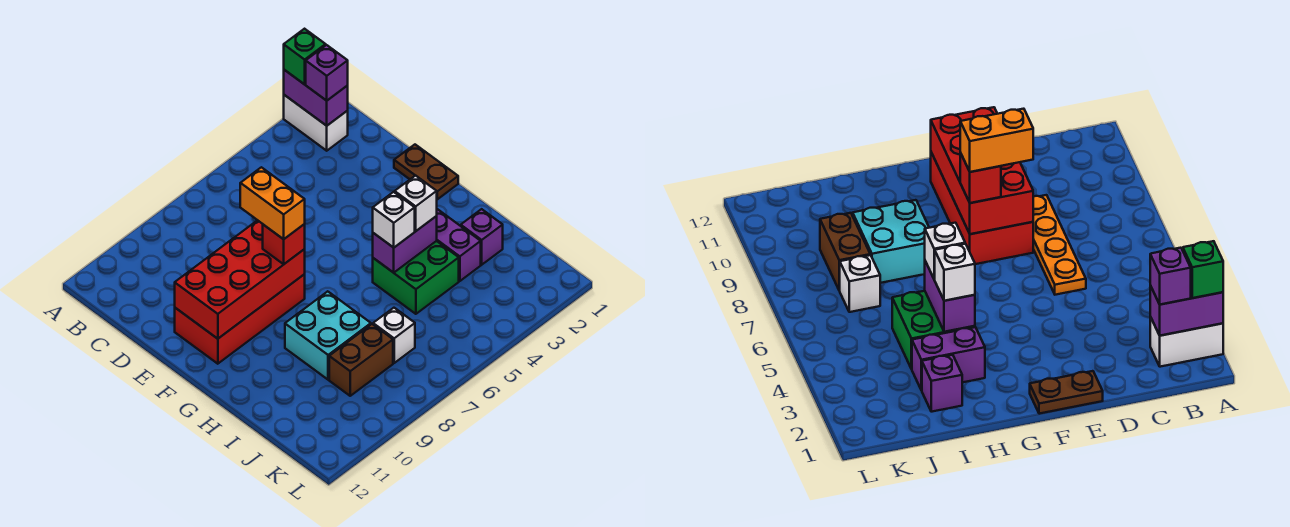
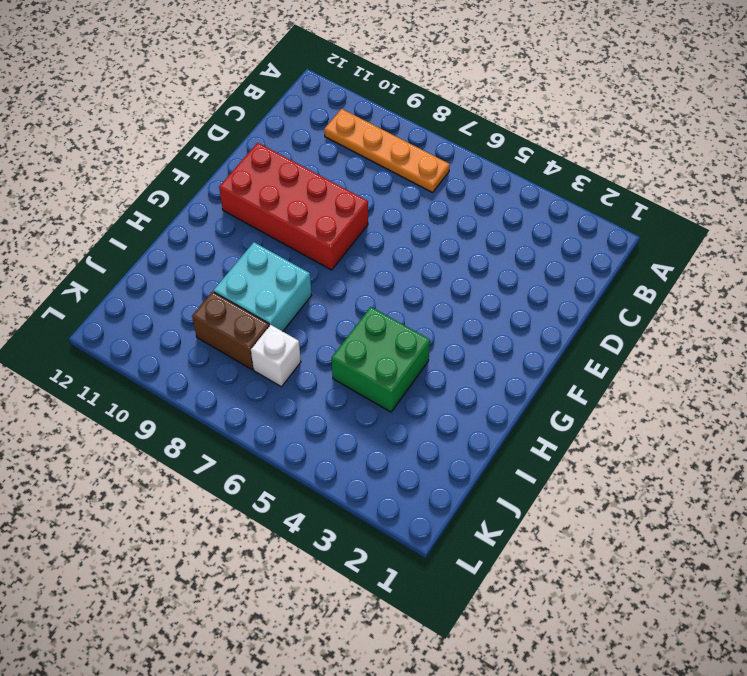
orange plate B7:B10 level 1 -> orange plate D6:D9 level 1
none -> white brick A2:B2 level 1
none -> brown plate E1:F1 level 1
none -> purple brick H3:I3 level 1

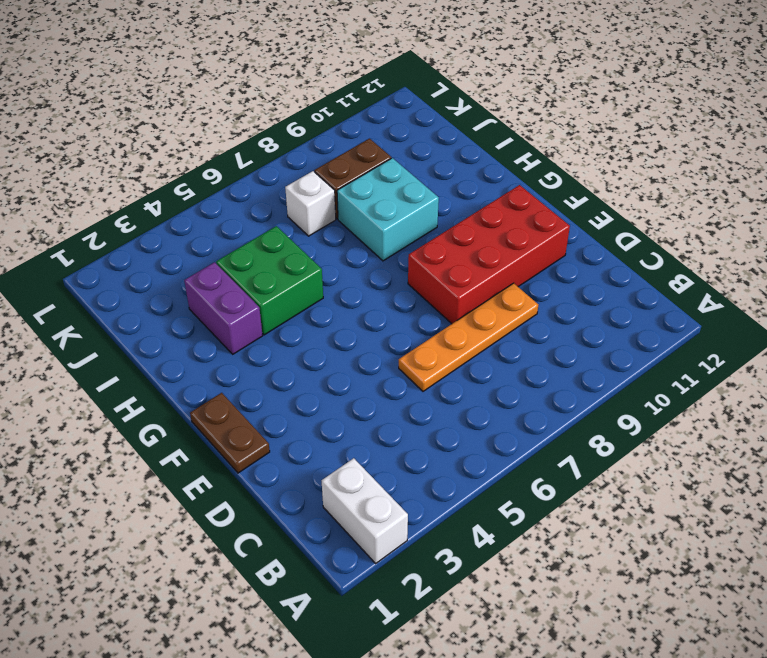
none -> purple brick I2 level 1
none -> purple brick A2:B2 level 2
none -> red brick E8:F11 level 2

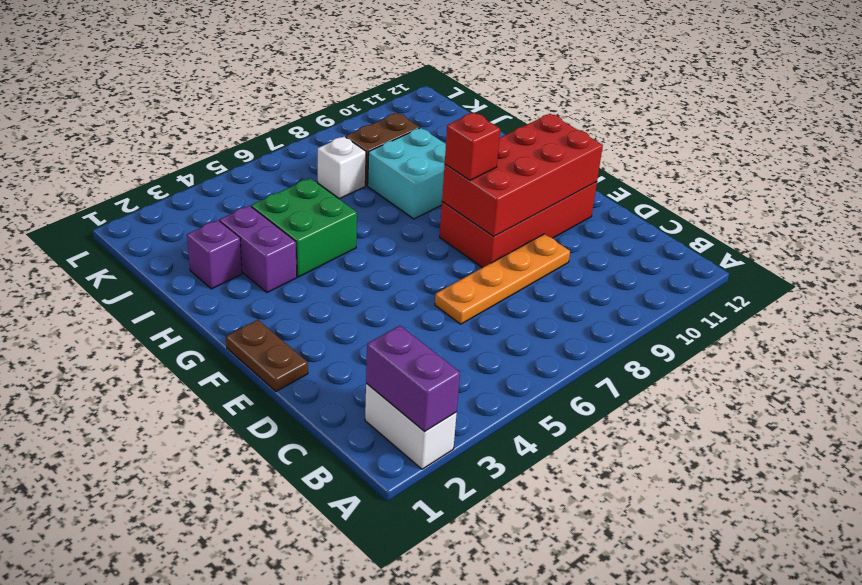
none -> purple brick H4:H5 level 2
none -> green brick A2 level 3
none -> purple brick B2 level 3

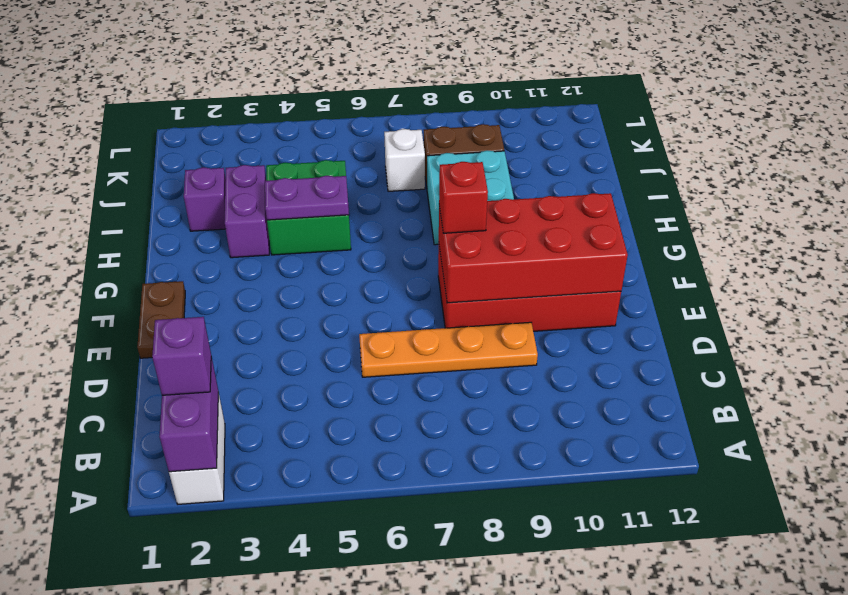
purple plate H4:H5 level 2 -> purple brick H4:H5 level 2
none -> green brick A2 level 3
none -> white brick H4 level 3
none -> white brick H5 level 3

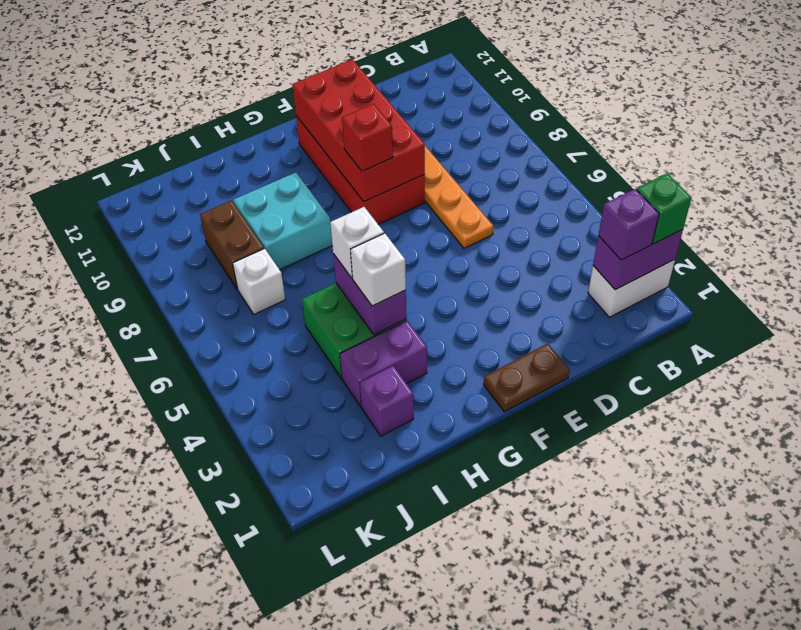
none -> orange brick E8:F8 level 4

